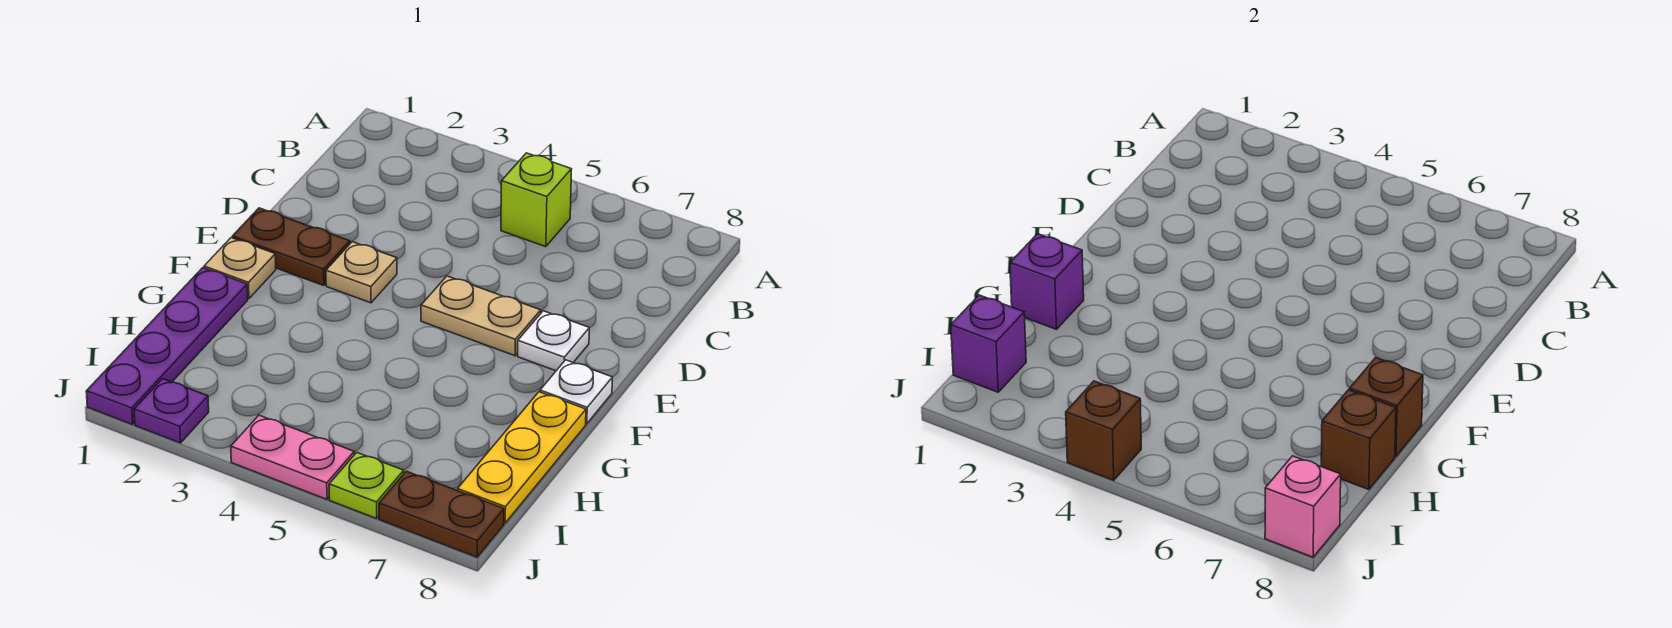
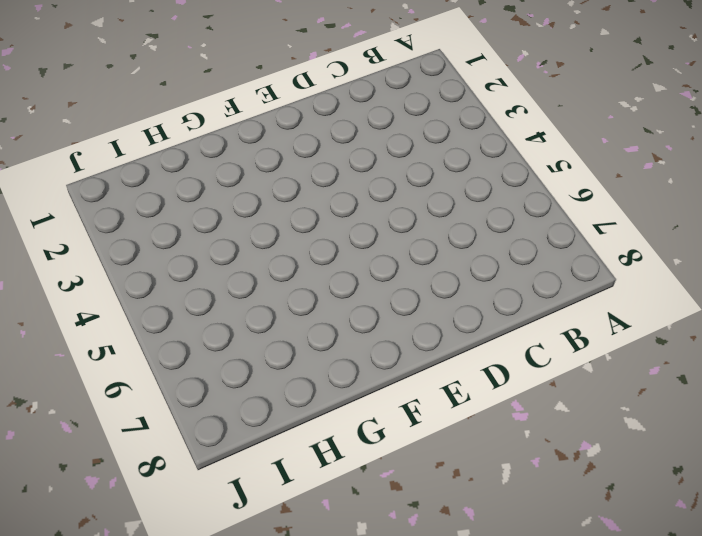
none -> lime brick B5 level 1
none -> brown plate E1:E2 level 1
none -> tan plate E3 level 1

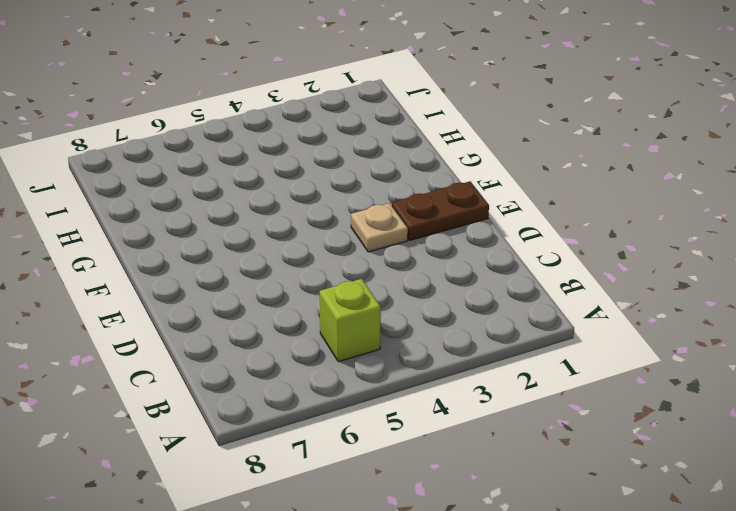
none -> tan plate E5:E6 level 1
none -> white plate E7 level 1
none -> tan plate F1 level 1

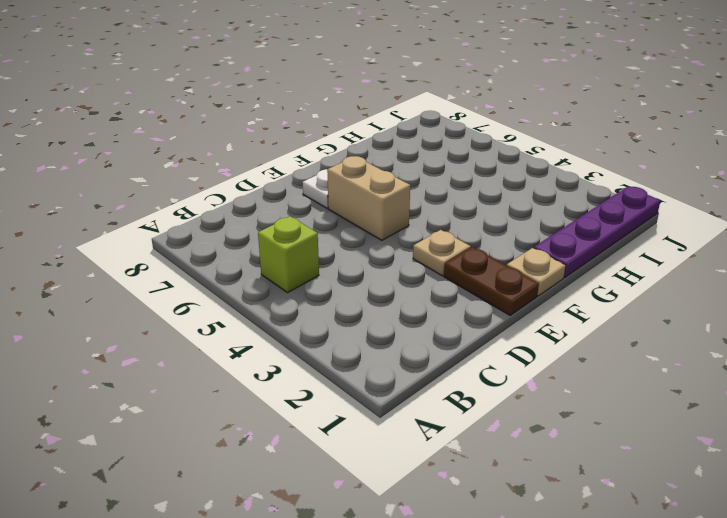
tan brick E5:E6 level 1 -> tan plate E5:E6 level 1
none -> white plate F8 level 1
none -> yellow plate G8:I8 level 1
none -> purple plate J2 level 1

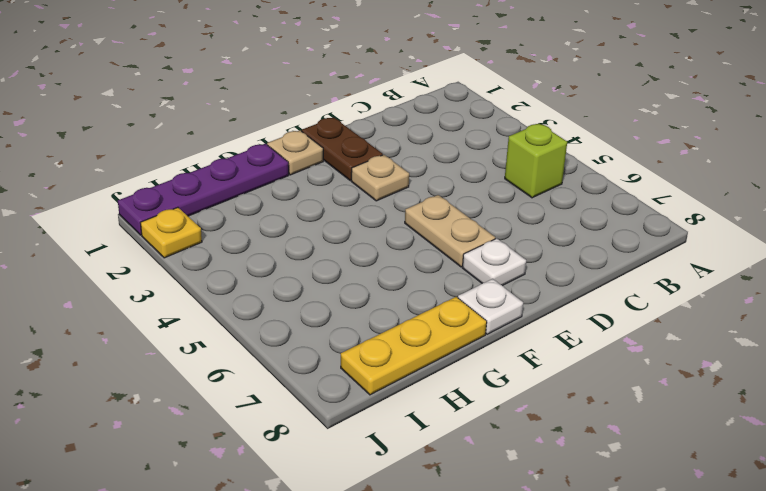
yellow plate J2 level 1 -> purple plate J2 level 1
none -> pink plate J4:J5 level 1
none -> lime plate J6 level 1
none -> brown plate J7:J8 level 1

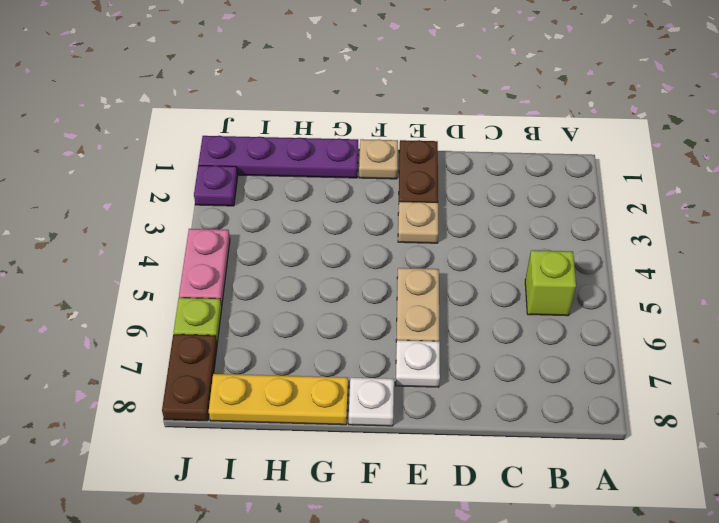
none -> purple brick G1 level 2
none -> brown brick G8 level 2
none -> brown brick H8 level 2

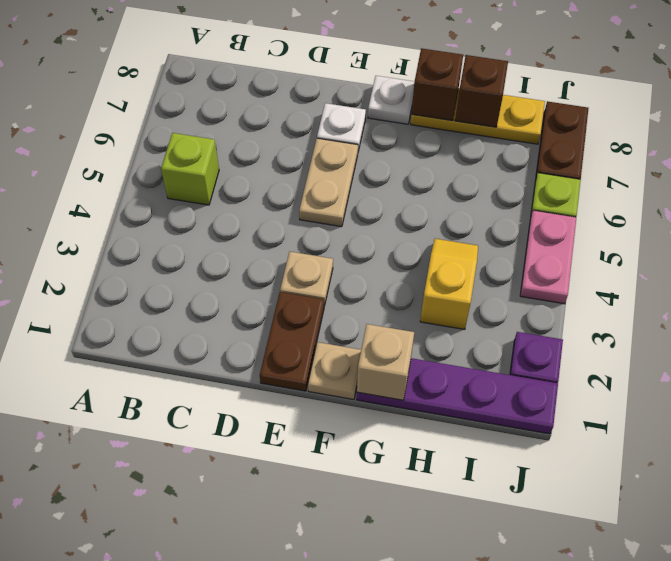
tan brick G1 level 2 -> purple brick G1 level 2
yellow slope H3:H4 level 1 top 3 -> none
none -> purple brick I1 level 2
none -> brown brick J4 level 2
none -> pink brick J8 level 2

